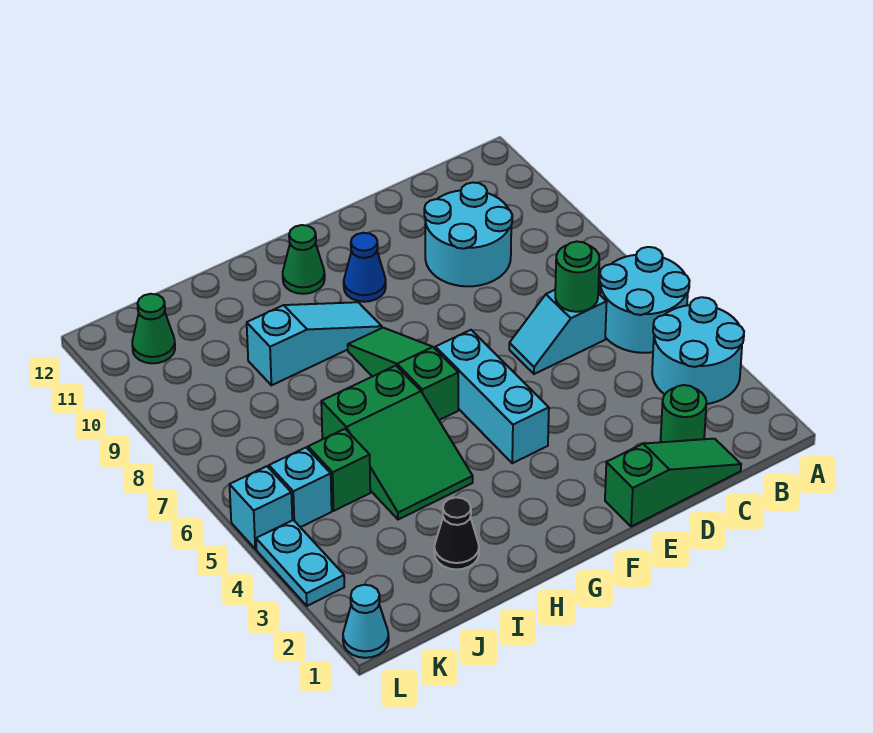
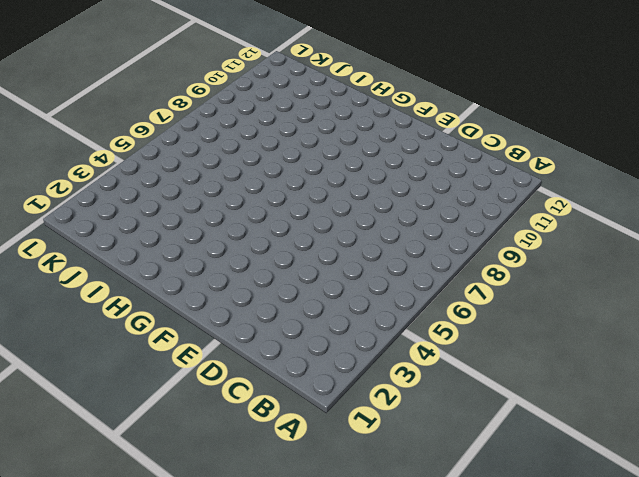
none -> cyan round brick A3:B4 level 1
none -> cyan round brick A5:B6 level 1
none -> green slope C1:E1 level 1 top E

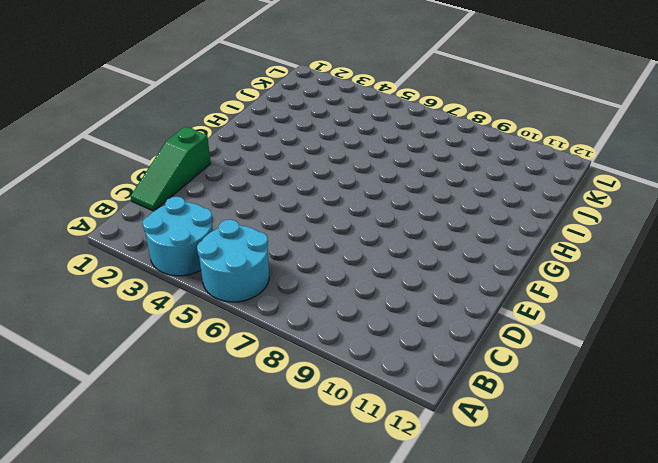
none -> green round brick C2 level 1
none -> cyan slope C6:D6 level 1 top C
none -> cyan round brick C9:D10 level 1

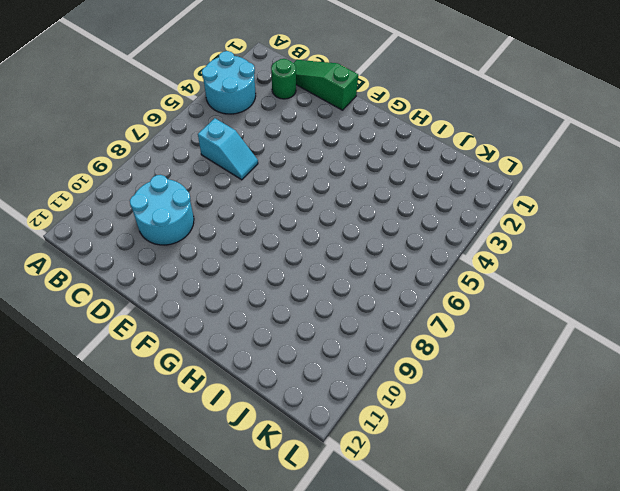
none -> cyan round brick A5:B6 level 1
none -> cyan brick F4:F6 level 1
none -> blue cone F10 level 1

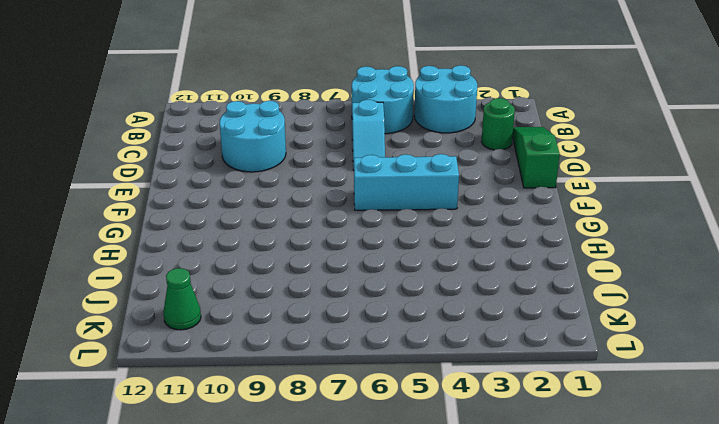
none -> blue cone F10 level 1
none -> green slope G6:G8 level 1 top 6
none -> cyan slope G9:I9 level 1 top I

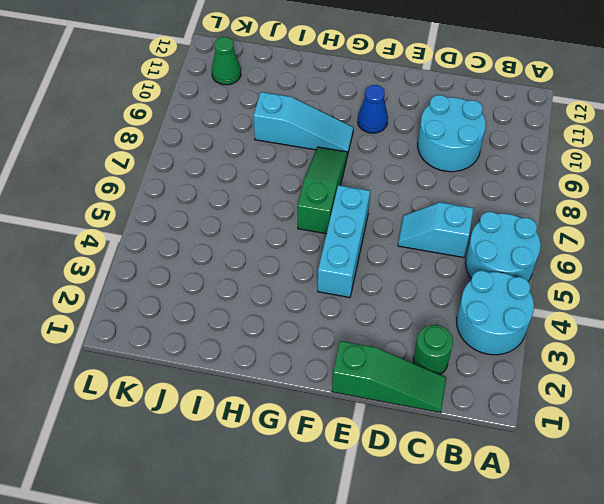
none -> green cone G11 level 1
none -> green slope H4:I6 level 1 top 6
none -> black cone I2 level 1

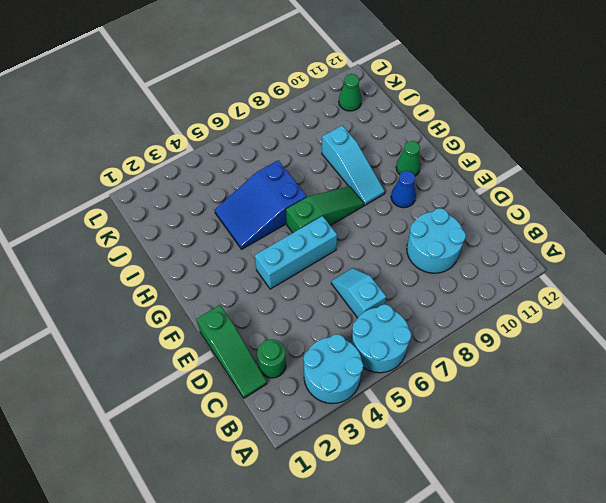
blue slope H4:I6 level 1 top 6 -> green slope H4:I6 level 1 top 6
none -> black cone I2 level 1
none -> green brick J5 level 1
none -> cyan brick K5 level 1

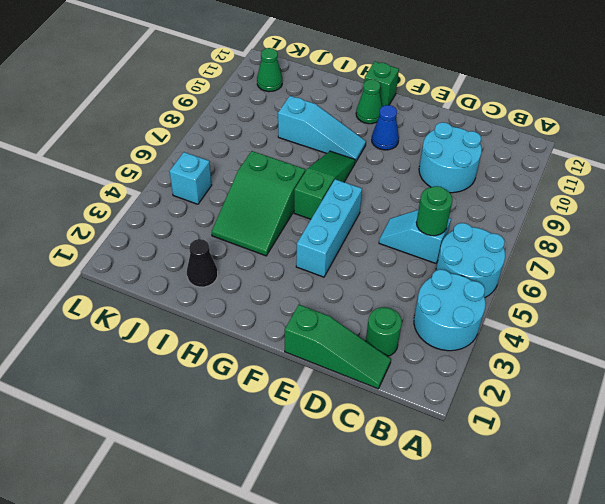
green brick G12 level 1 -> green brick J5 level 1
none -> cyan cone L1 level 1
none -> cyan plate L3:L4 level 1
none -> cyan brick L5 level 1

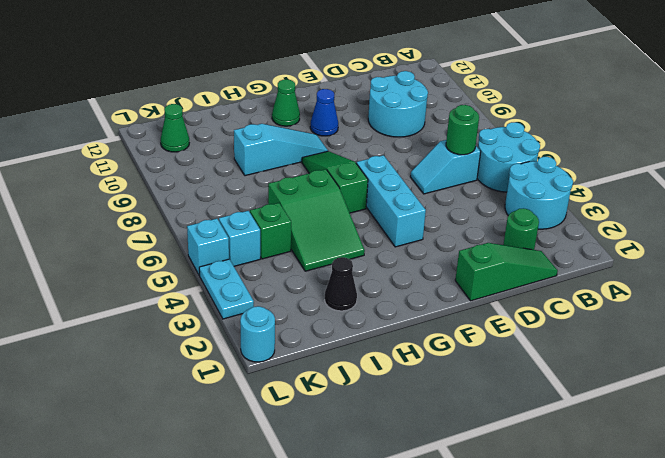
cyan round brick L1 level 1 -> cyan cone L1 level 1

